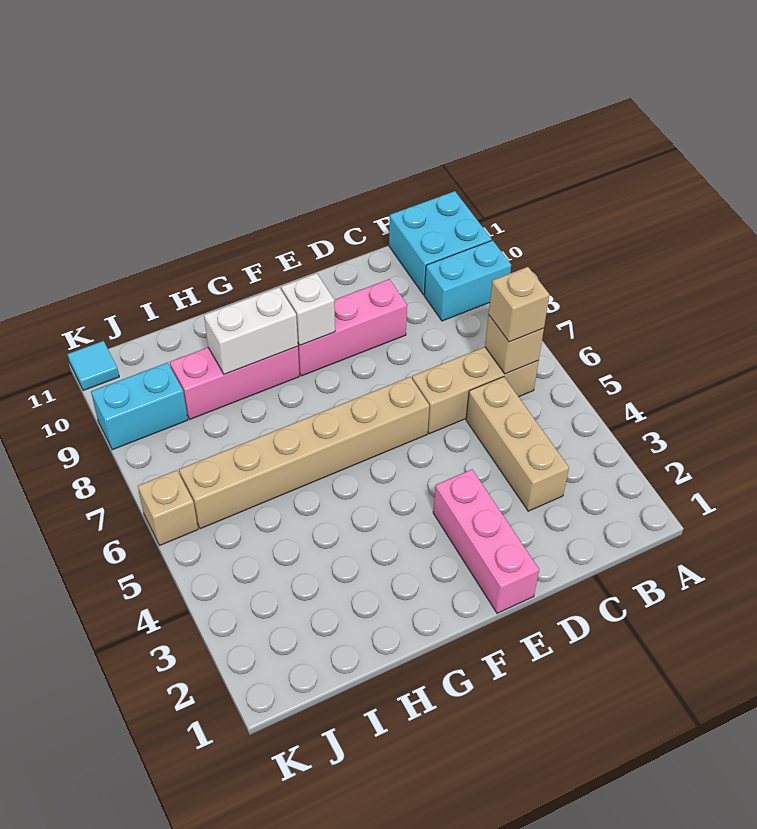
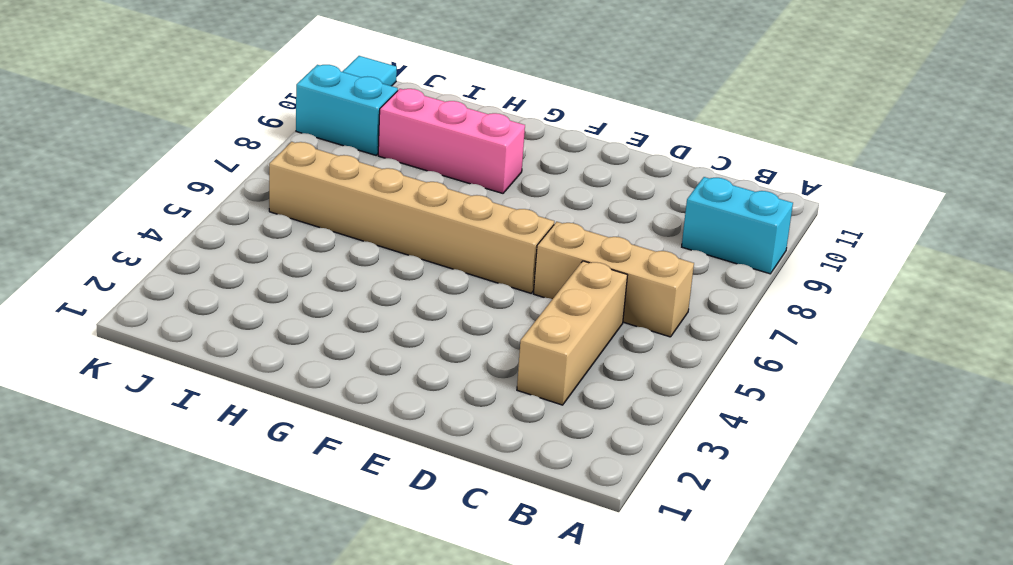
none -> cyan brick A10:B11 level 1
none -> pink brick D9:F9 level 1
none -> pink brick E1:E3 level 1

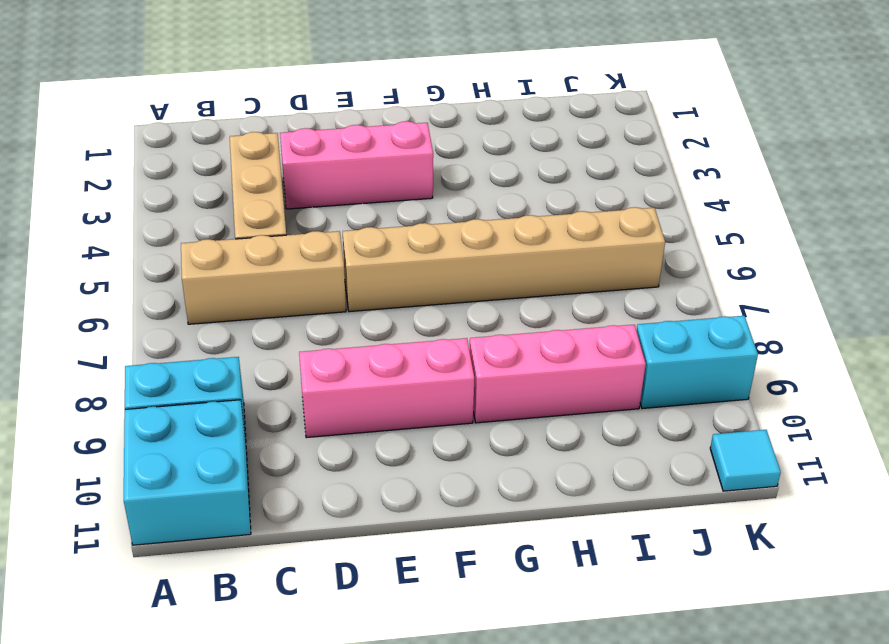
pink brick D3:F3 level 1 -> pink brick E1:E3 level 1
none -> tan brick K6 level 1
none -> tan brick B6 level 2
none -> white brick F9 level 2

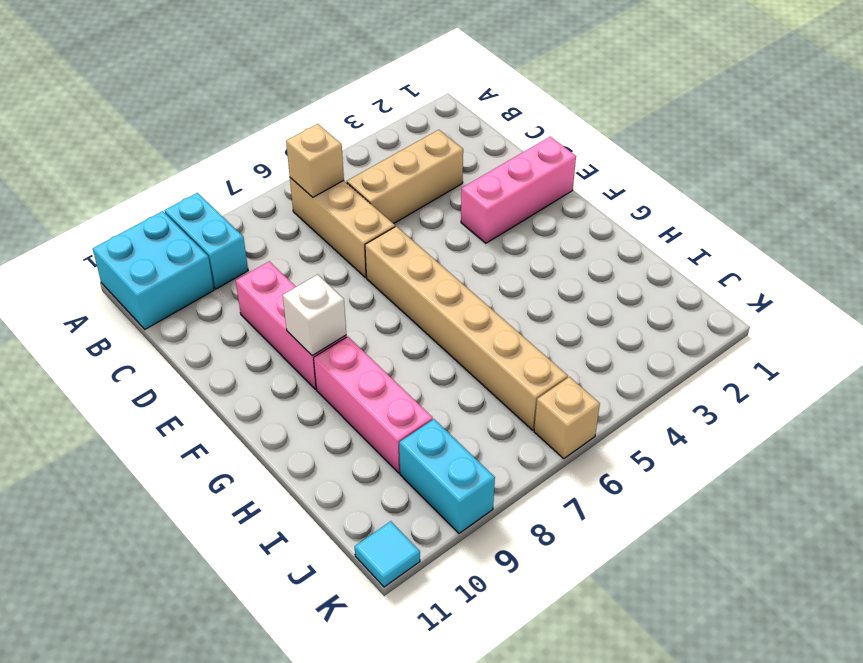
none -> white brick G9:H9 level 2
none -> tan brick B6 level 3

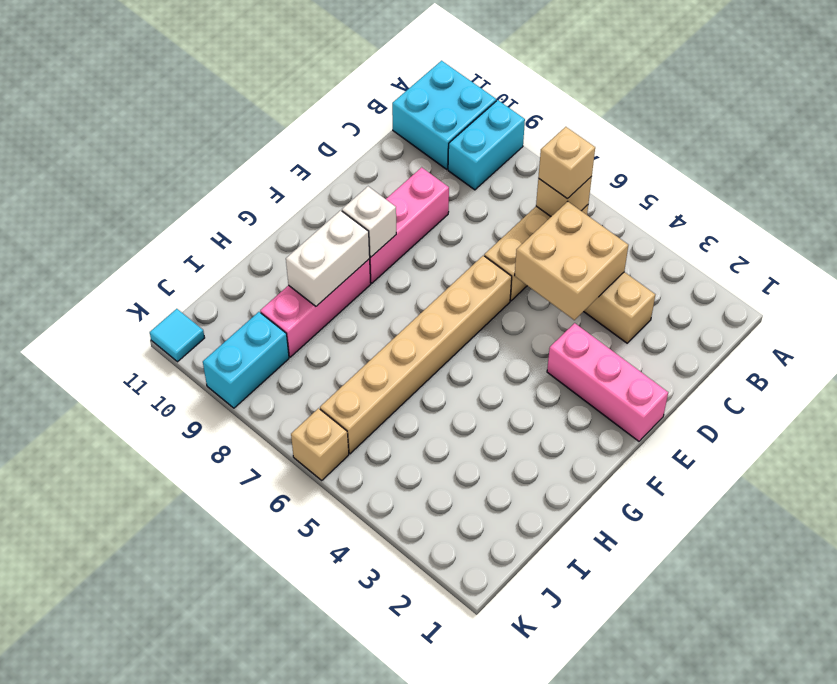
tan brick C4:D5 level 2 -> none

